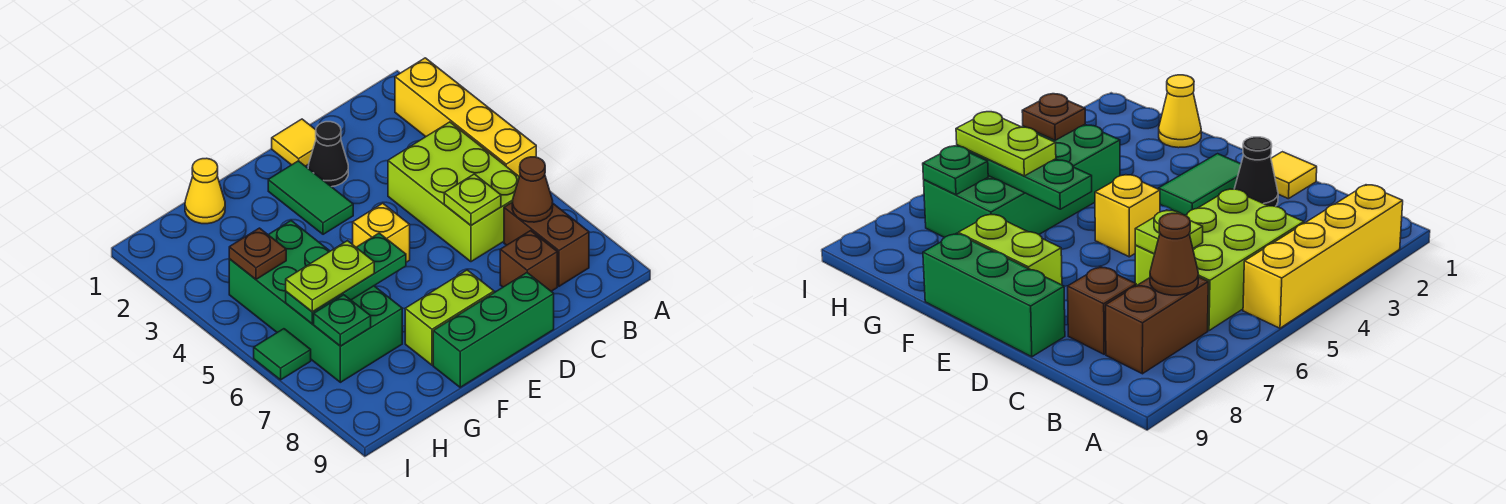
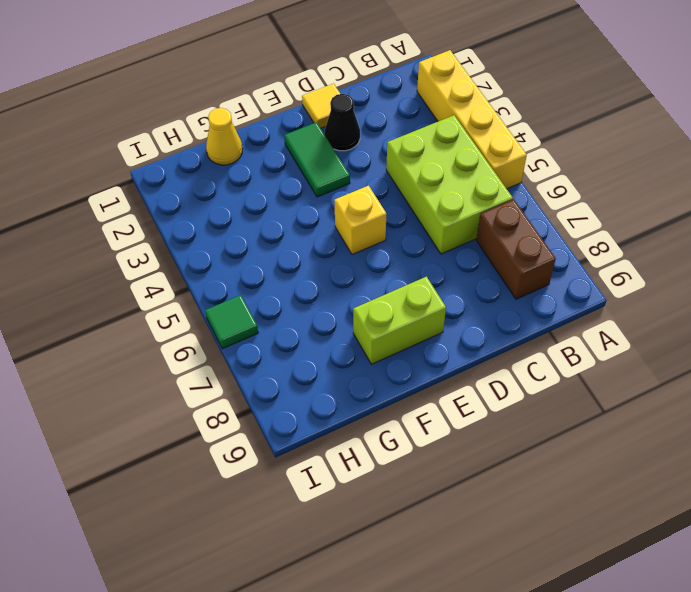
none -> brown brick C8 level 1
none -> green brick D9:F9 level 1
none -> green brick G4:H7 level 1

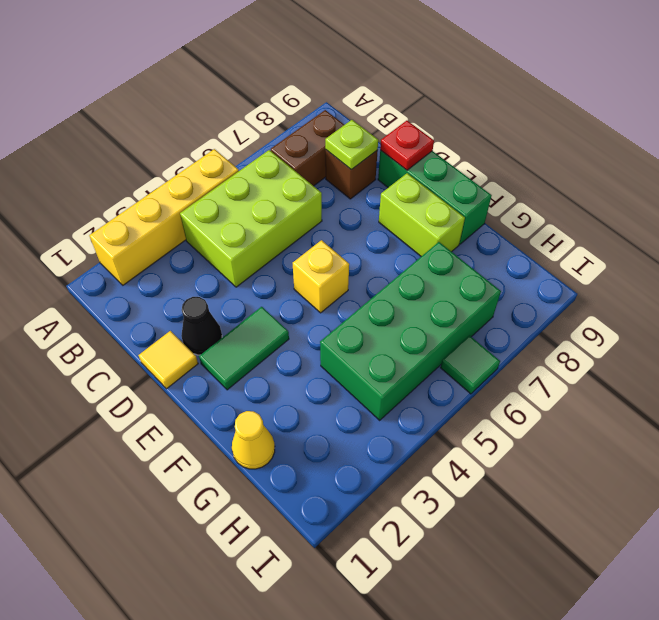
lime plate C8 level 2 -> lime plate C6 level 2
red plate D9 level 2 -> none
none -> brown cone B7 level 2
none -> green plate F6:H6 level 2
none -> brown plate H4 level 2

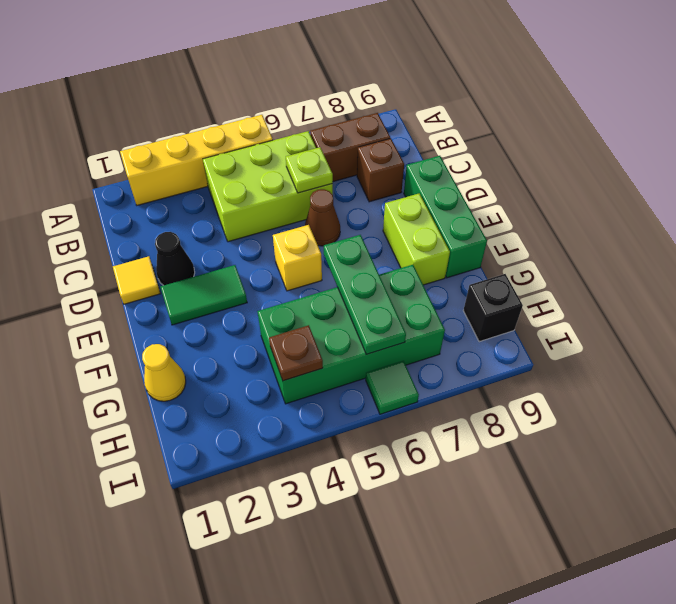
brown cone D6 level 1 -> brown cone B7 level 2
black brick H9 level 1 -> none
none -> green plate H7 level 2
none -> lime plate G6:H6 level 3

